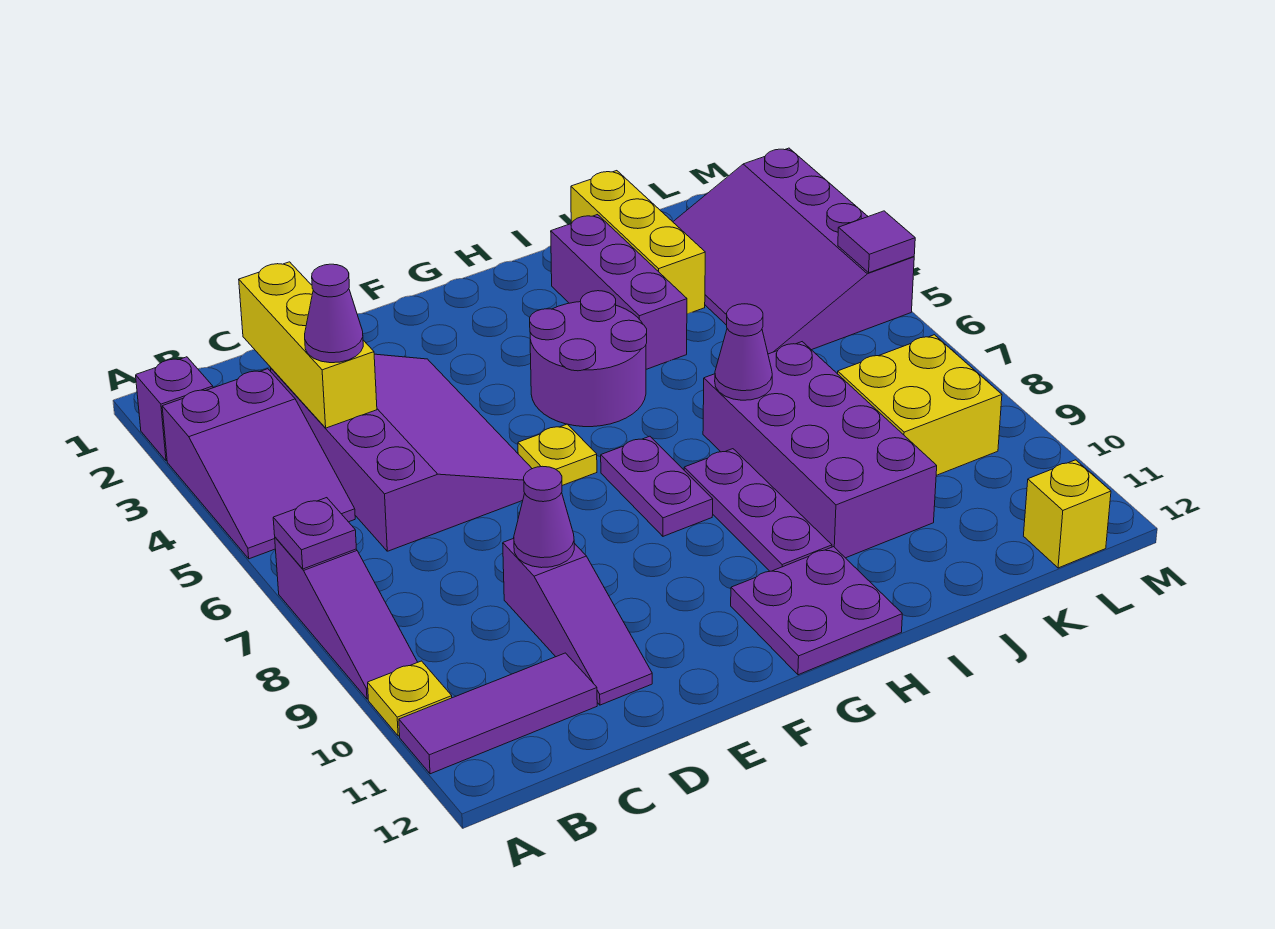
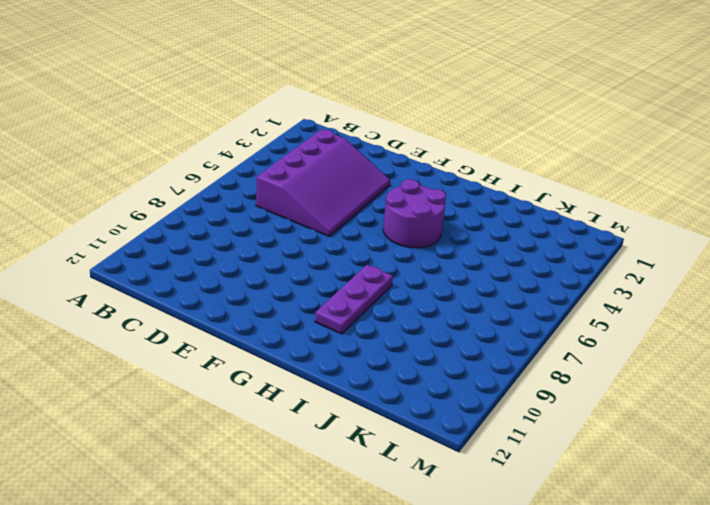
none -> purple brick A2 level 1
none -> purple slope A3:B5 level 1 top 3
none -> purple slope A7:A9 level 1 top 7

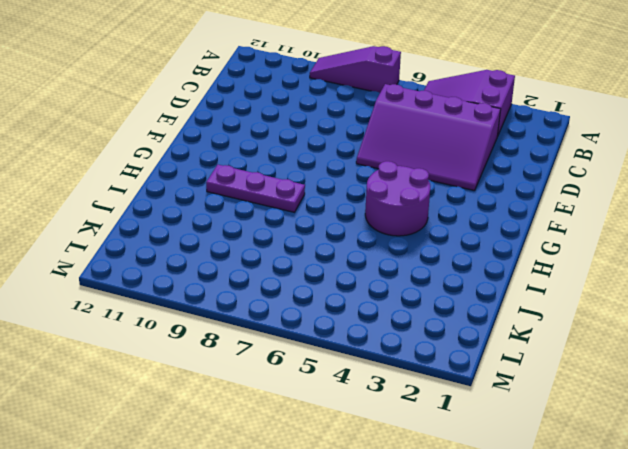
none -> purple brick A2 level 1
none -> yellow plate A10 level 1
none -> purple tile A11:C11 level 1

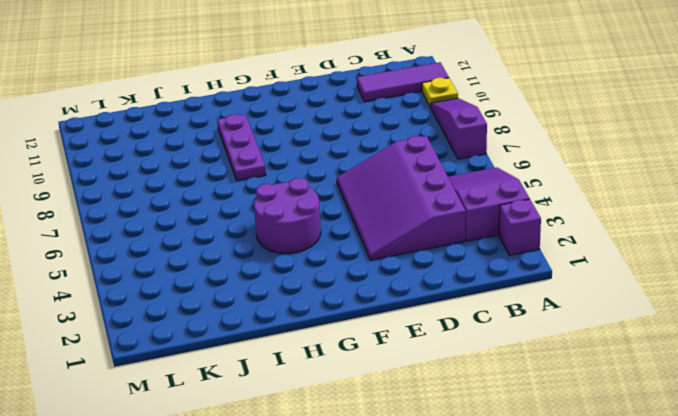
none -> purple slope D9:D11 level 1 top 9
none -> yellow plate F6 level 1
none -> purple plate G7:G8 level 1

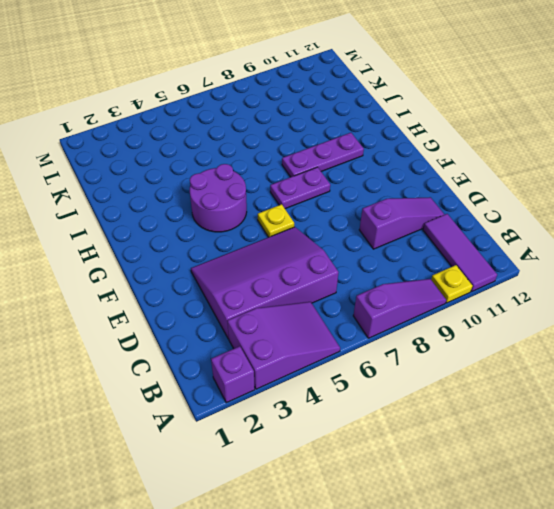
none -> purple plate G11:H12 level 1
none -> purple brick I2:I4 level 1
none -> purple brick I7:J10 level 1

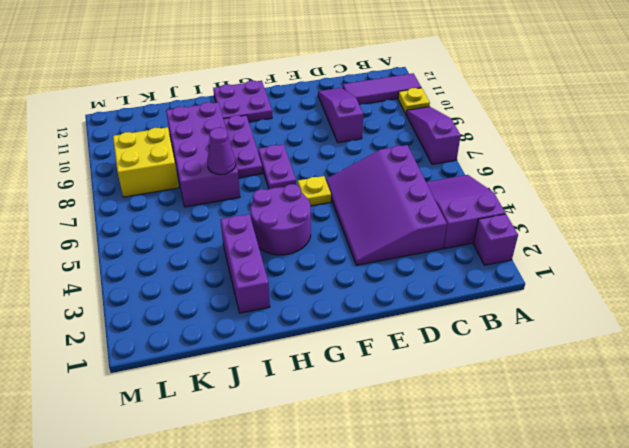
none -> yellow brick J1:J3 level 1
none -> purple slope K2:M5 level 1 top M
none -> yellow brick L12 level 1

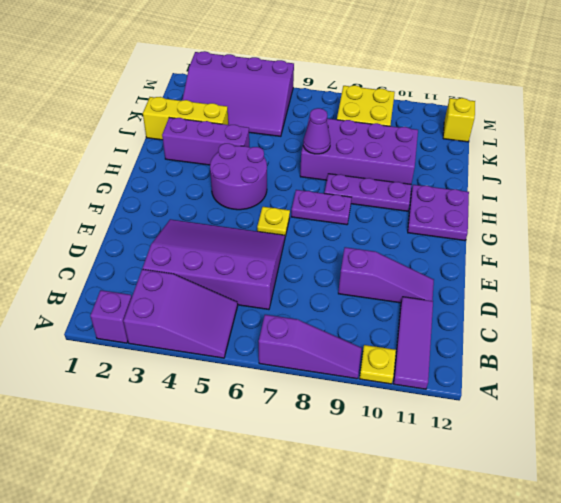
none -> purple plate A7 level 2
none -> yellow brick C2:C4 level 2
none -> purple cone D9 level 2

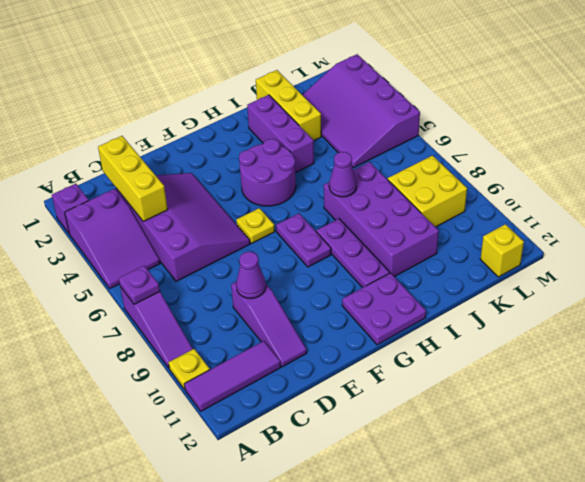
none -> purple tile M5 level 2
none -> purple cone C4 level 3

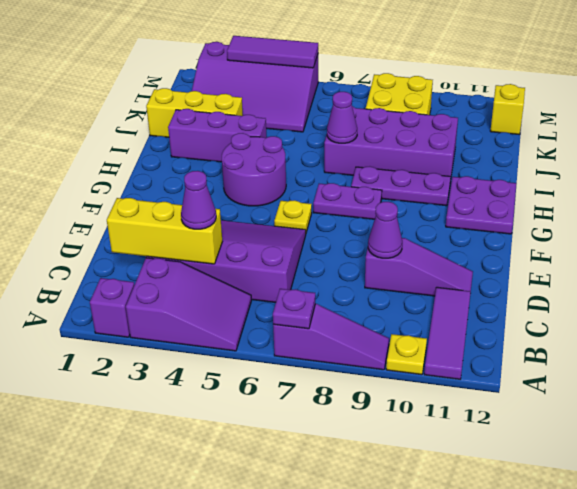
purple tile M3:M5 level 2 -> purple tile M5 level 2

